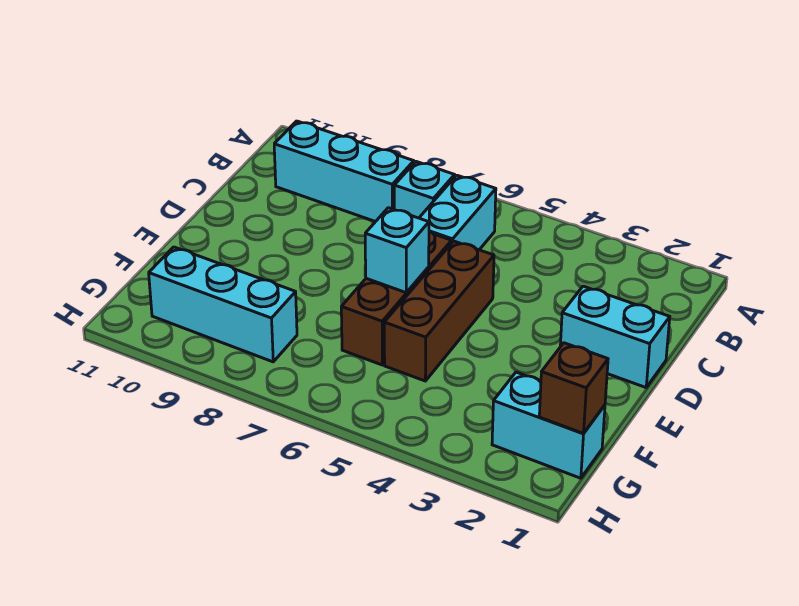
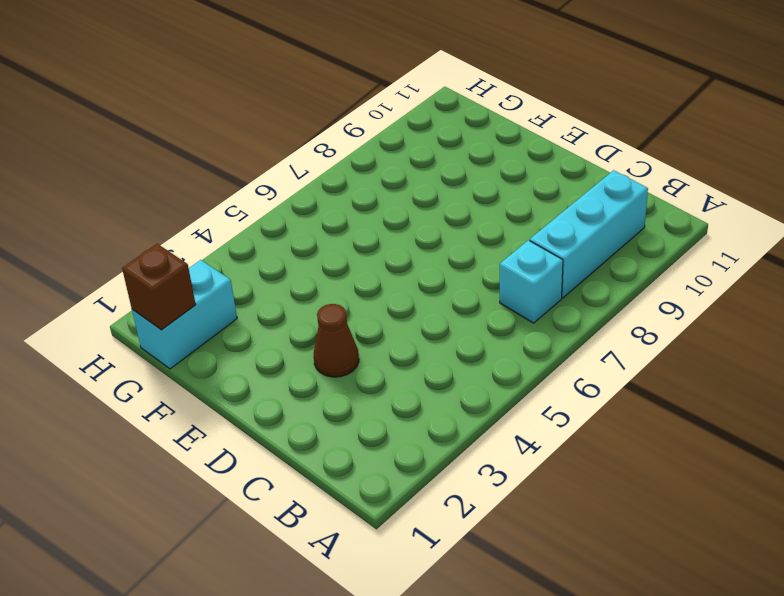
brown cone D3 level 1 -> none
none -> cyan brick B6:C6 level 1
none -> cyan brick D1:D2 level 1

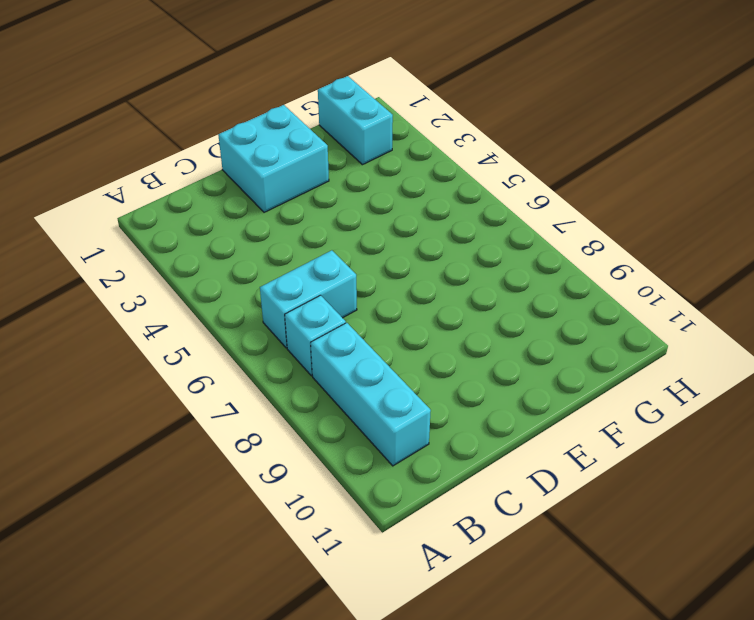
cyan brick D1:E2 level 1 -> cyan brick D1:D2 level 1
none -> brown brick D5:F5 level 1
none -> brown brick D6:F6 level 1

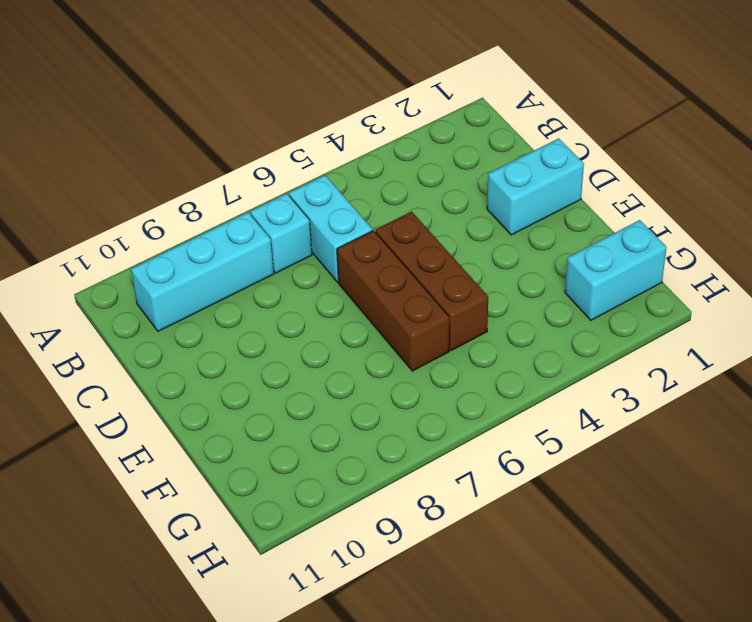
none -> cyan brick G8:G10 level 1
none -> cyan brick E6 level 2

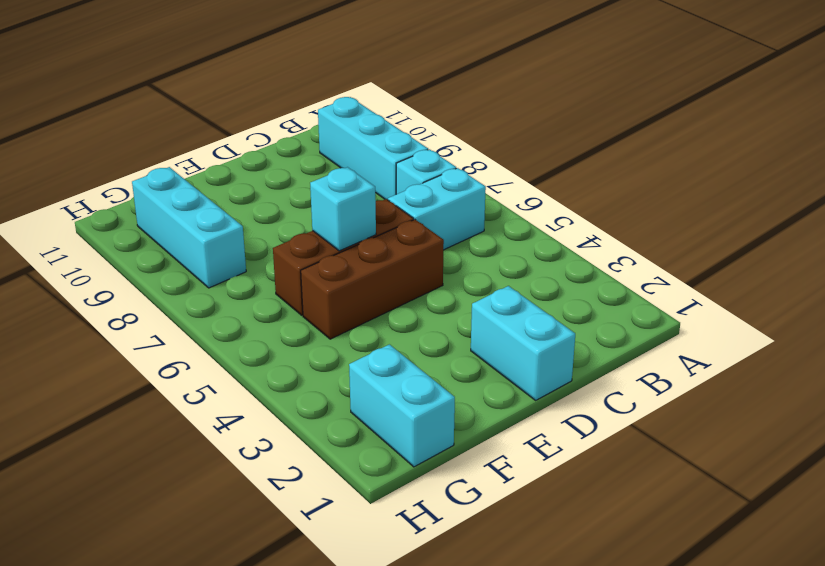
none -> brown brick G1 level 2

